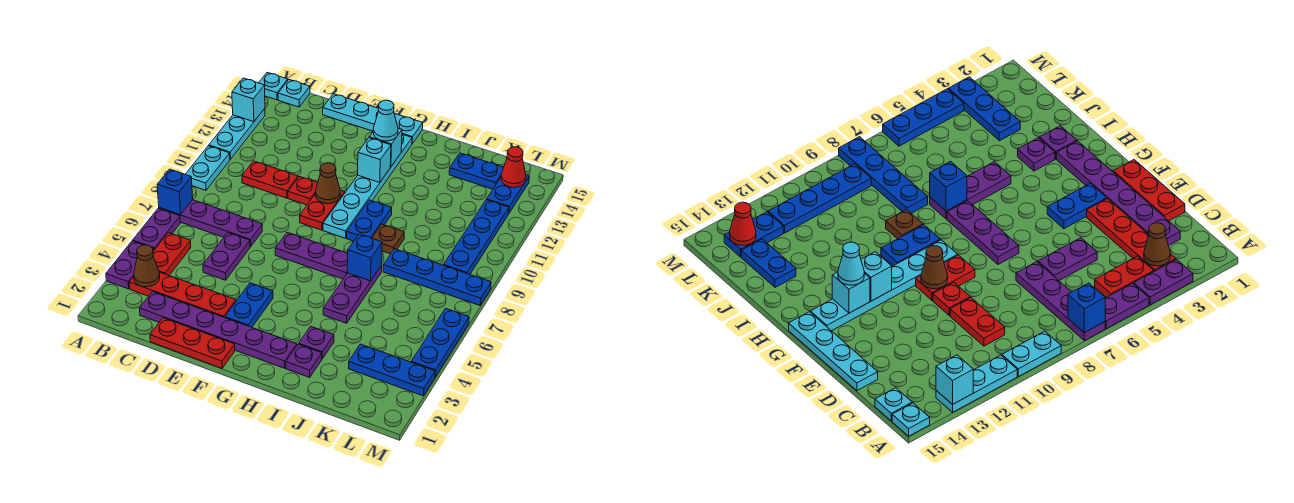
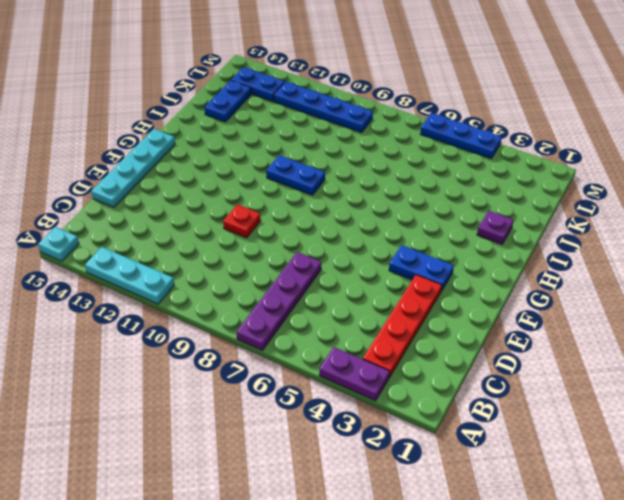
none -> purple plate A5:A6 level 1
none -> cyan plate A9:A10 level 1
none -> red plate B4:B5 level 1
none -> cyan plate B15 level 1

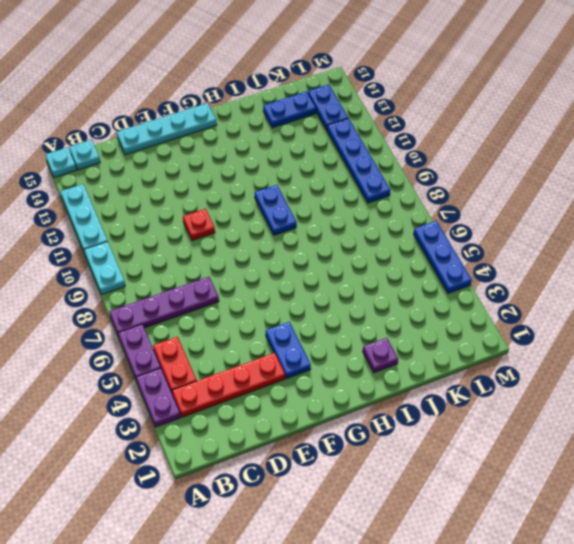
none -> purple plate C2:H2 level 1
none -> red plate C10:D10 level 1
none -> red plate D1:F1 level 1
none -> purple plate D5:D6 level 1

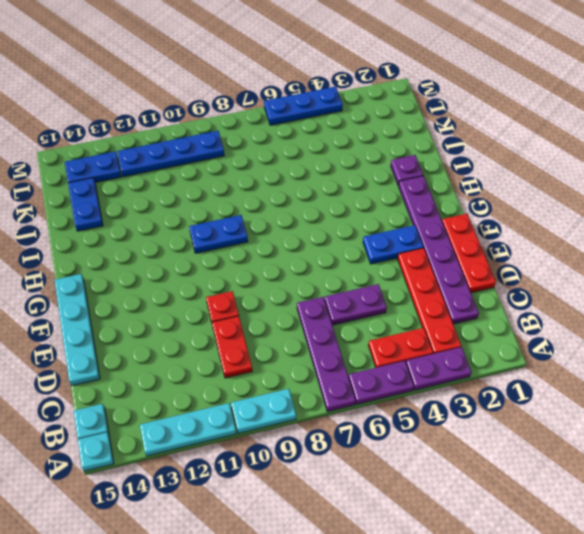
none -> purple plate F7:H7 level 1
none -> red plate F9:F10 level 1
none -> cyan plate G9:G14 level 1
none -> purple plate I3 level 1

